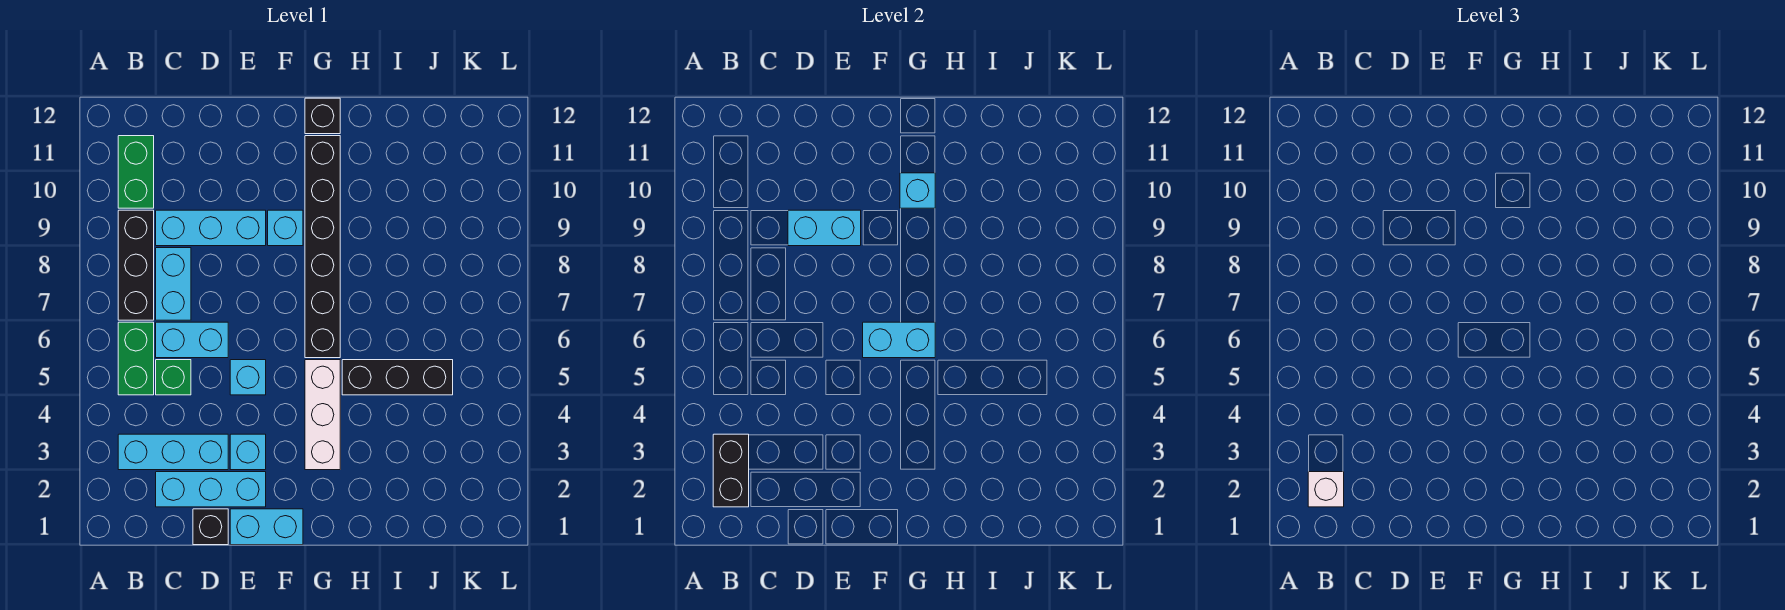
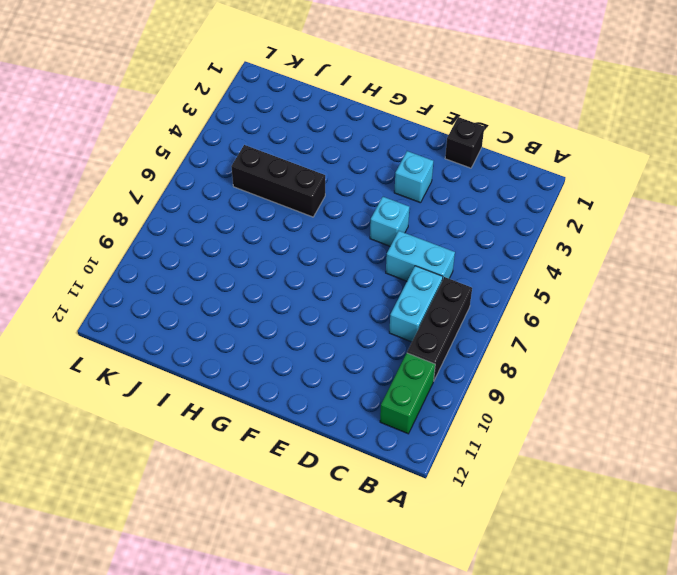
none -> cyan brick B3:D3 level 1
none -> green brick B5:B6 level 1
none -> cyan brick C2:E2 level 1

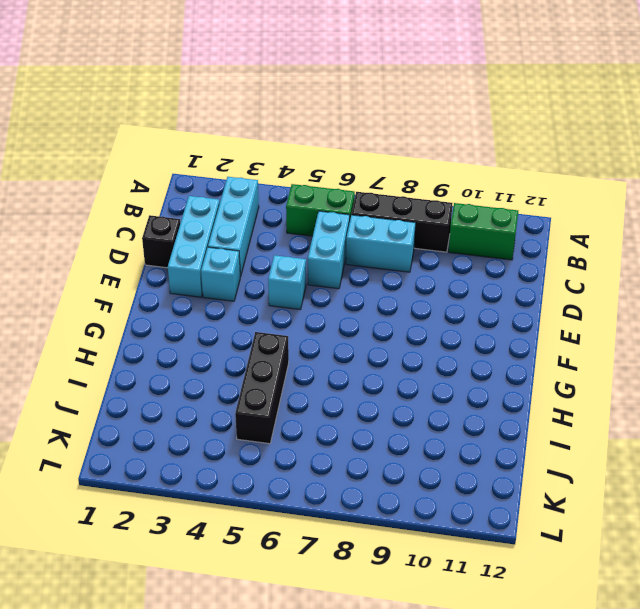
none -> green brick C5 level 1
none -> cyan brick C9:E9 level 1
none -> cyan brick E1:F1 level 1

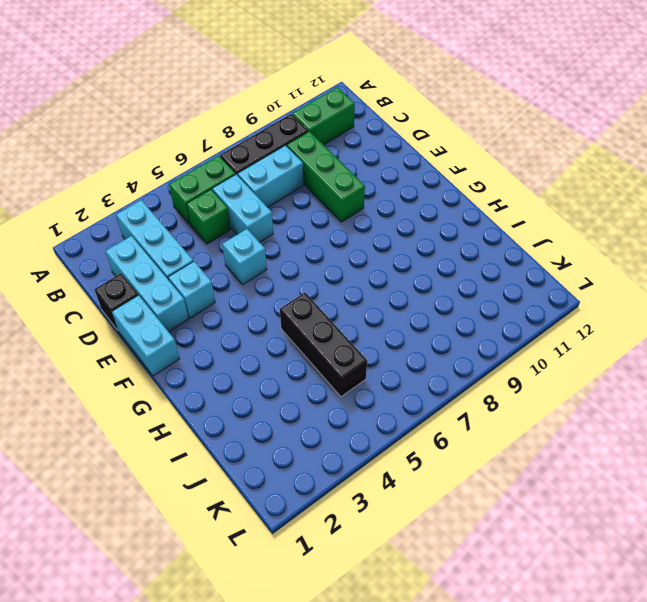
green brick C9:E9 level 1 -> cyan brick C9:E9 level 1
none -> cyan brick F9 level 1
none -> white brick G3:G5 level 1
none -> black brick G6:G11 level 1

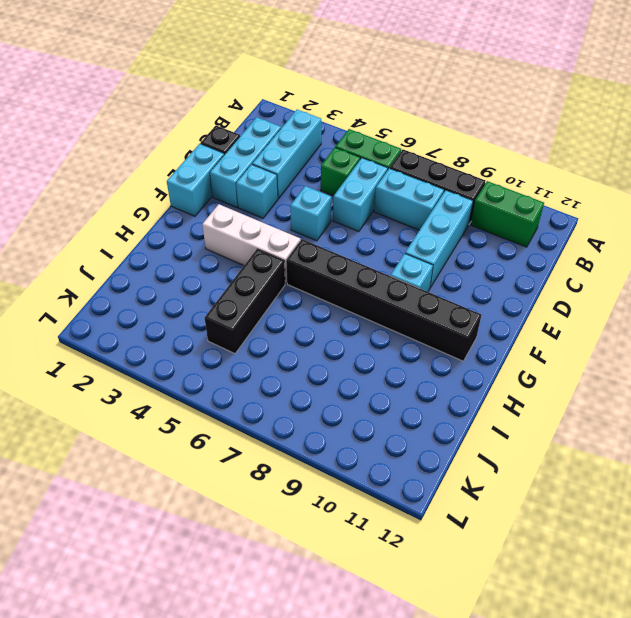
none -> black brick G12 level 1
none -> black brick B2:B3 level 2
none -> cyan brick D9:E9 level 2

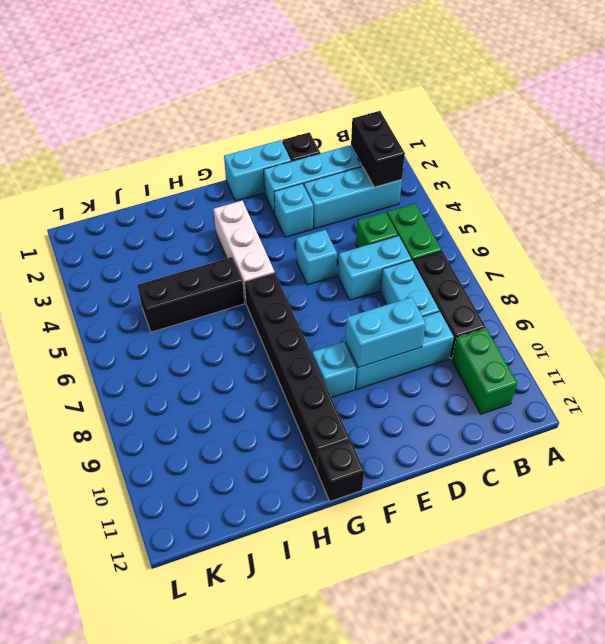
none -> cyan brick F6:G6 level 2
none -> cyan brick G10 level 2
none -> white brick B2 level 3

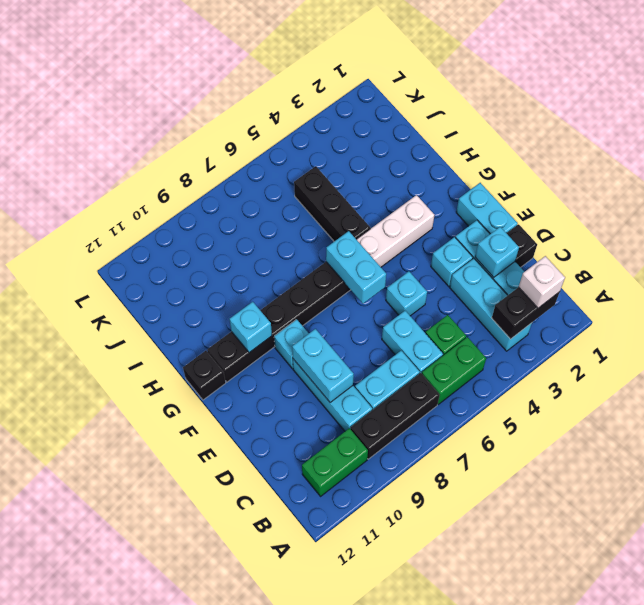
cyan brick D2 level 2 -> none

